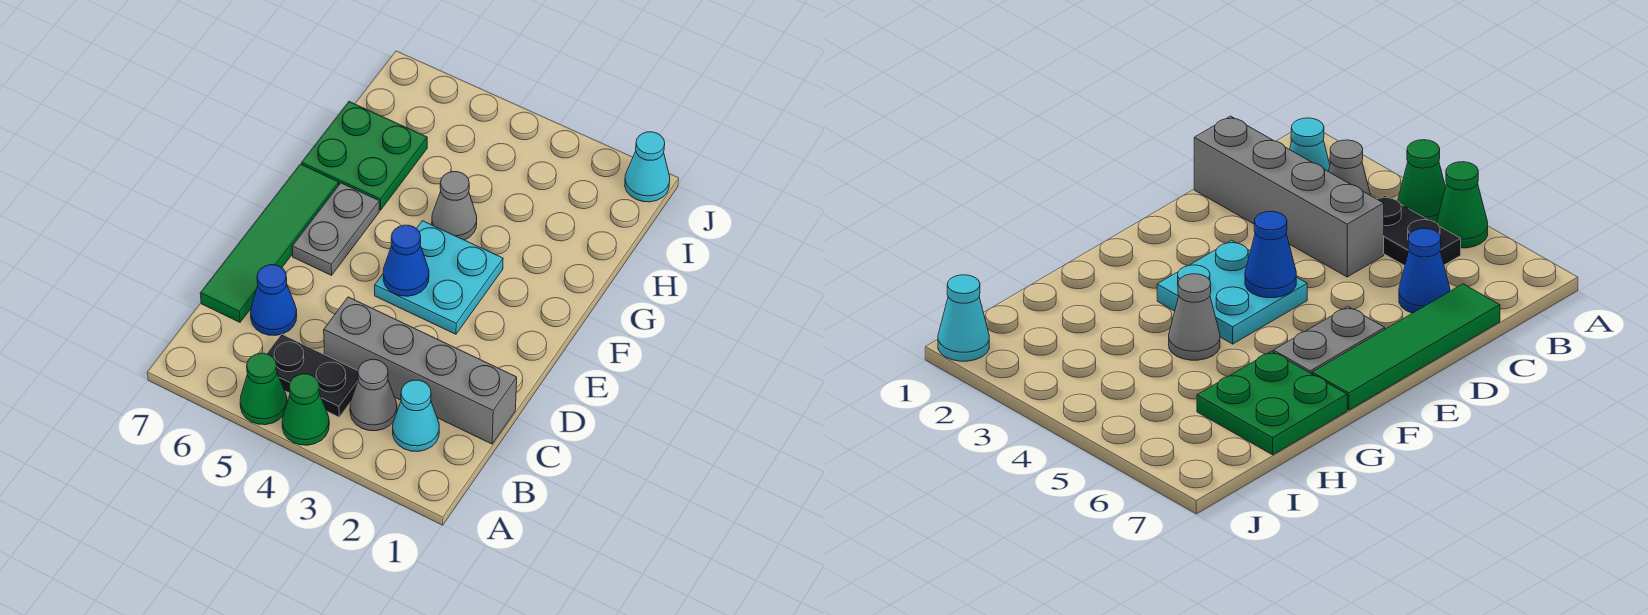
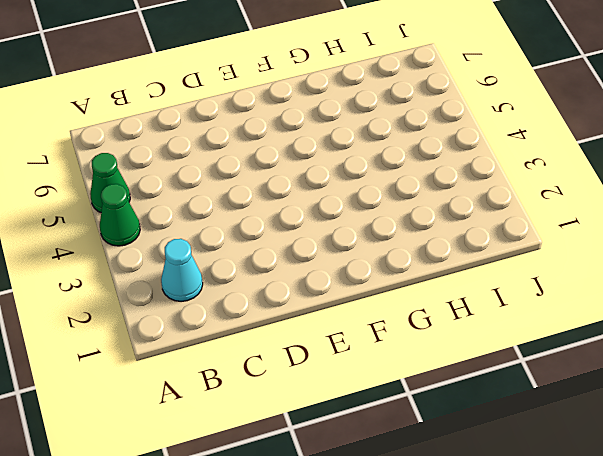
none -> grey cone B3 level 1
none -> black plate B4:B5 level 1
none -> grey brick C1:C4 level 1

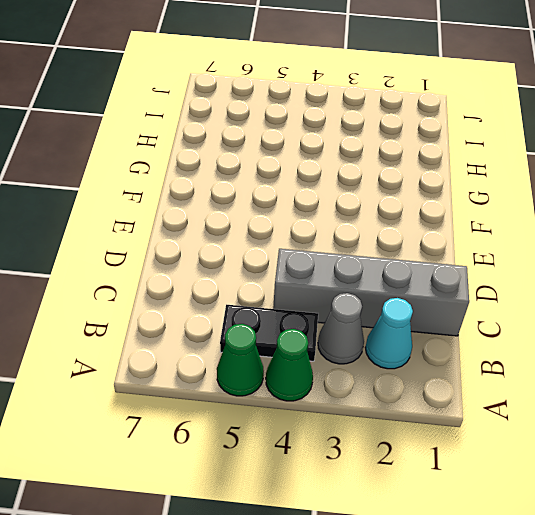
none -> blue cone C6 level 1
none -> green tile C7:F7 level 1
none -> cyan plate E3:F4 level 1

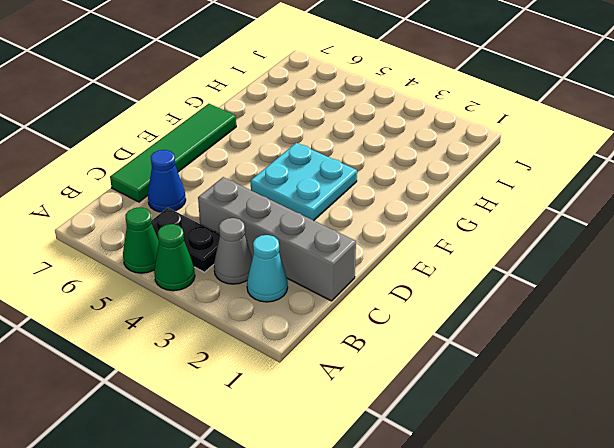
none -> grey plate E6:F6 level 1
none -> grey cone G4 level 1
none -> green plate G6:H7 level 1

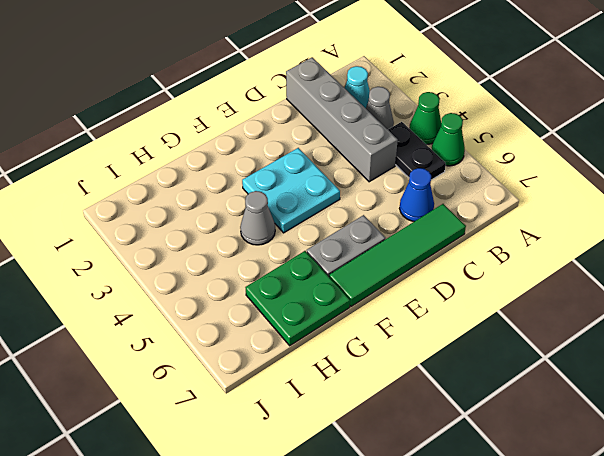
none -> cyan cone J1 level 1
none -> blue cone E4 level 2

